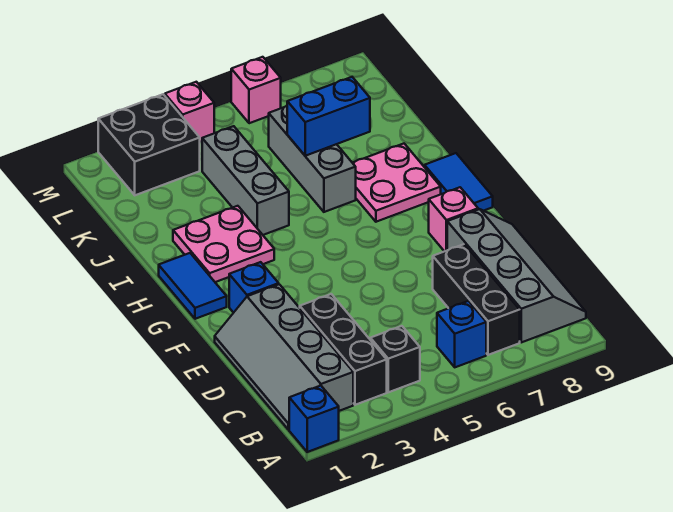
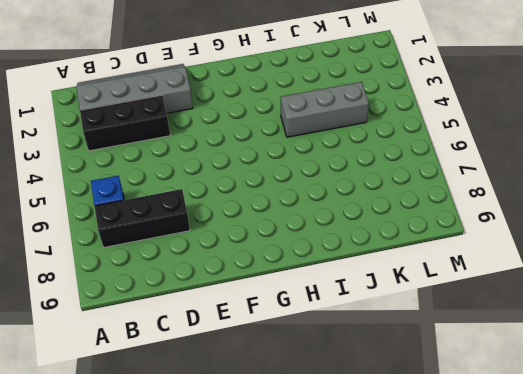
none -> blue brick A1 level 1
none -> black brick B4 level 1
none -> grey slope B8:E9 level 1 top 8

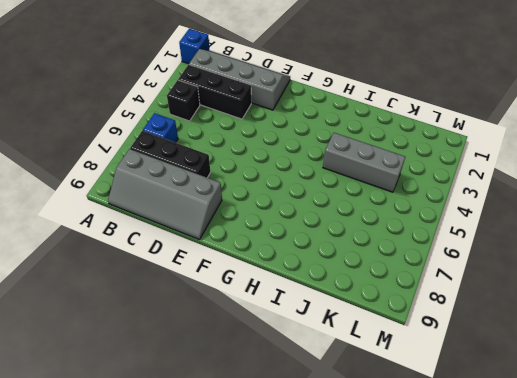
none -> blue brick F2 level 1
none -> pink brick F8 level 1
none -> blue tile G1:H1 level 1

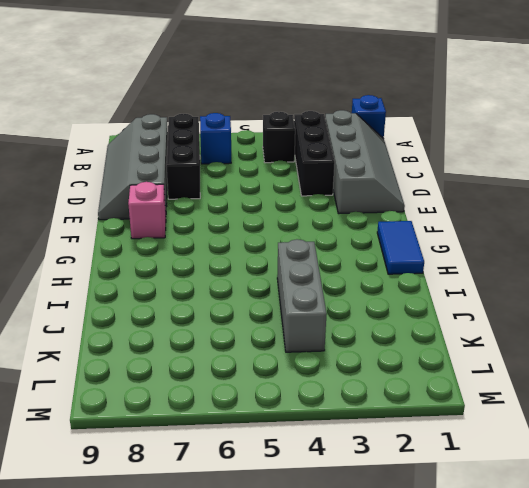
none -> blue brick F2 level 1
none -> blue tile G9:H9 level 1
none -> pink plate H2:I3 level 1

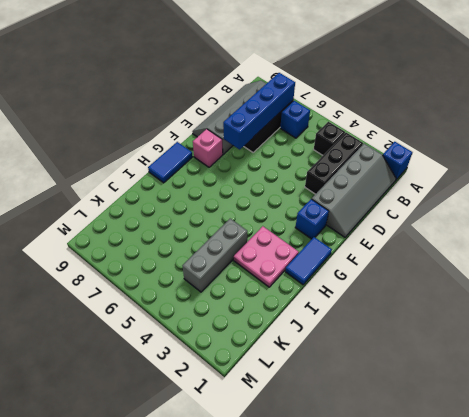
blue brick B7:E7 level 2 -> none
none -> pink plate H7:I8 level 1
none -> grey brick I6:K6 level 1
none -> black brick L2:M3 level 1

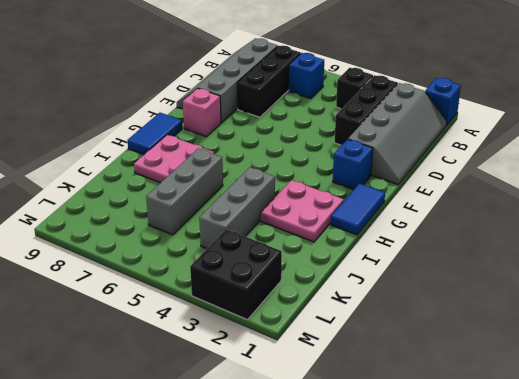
none -> pink brick M4 level 1
none -> pink brick M6 level 1
none -> blue brick J6:J7 level 2

